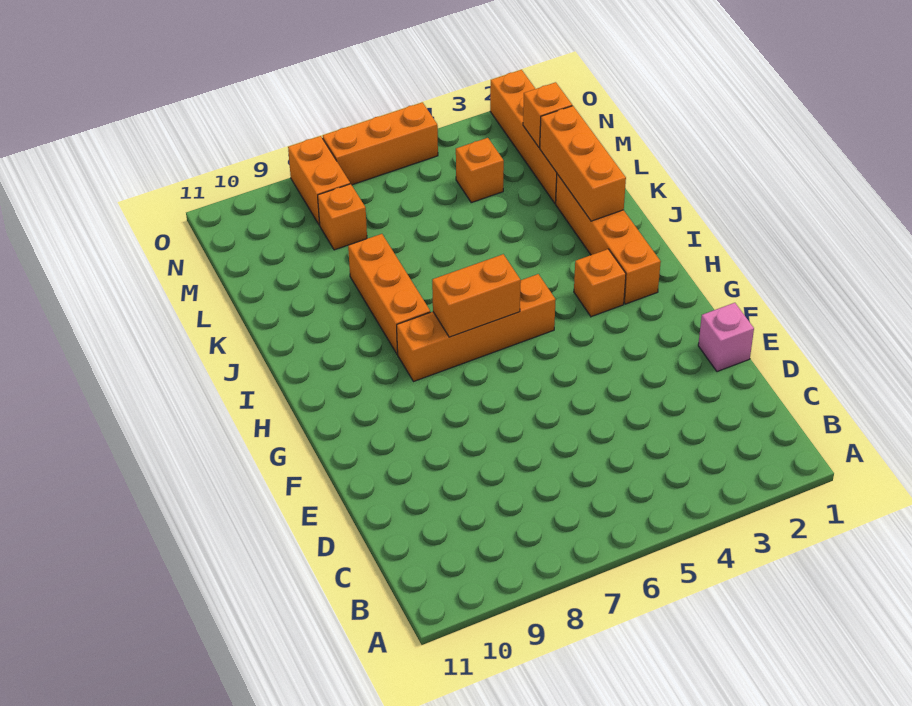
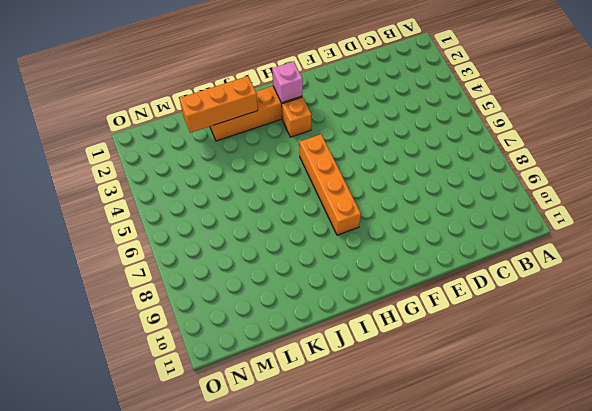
pink brick H2 level 2 -> pink brick E1 level 1
none -> orange brick I8:K8 level 1
none -> orange brick L2:O2 level 1
none -> orange brick M4 level 1

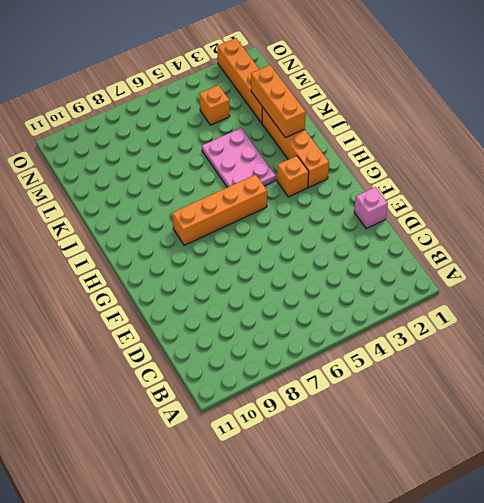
pink plate I4:K5 level 1 -> none
none -> orange brick I8:K8 level 1
none -> orange brick M8 level 1
none -> orange brick N8:O8 level 1

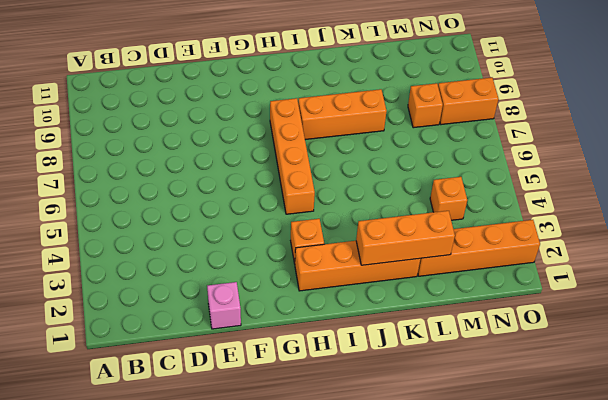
none -> orange brick O5:O7 level 1
none -> orange brick H6:H7 level 2
none -> orange brick M2 level 2

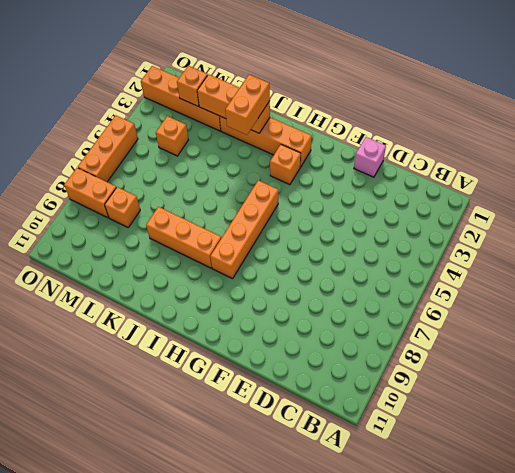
orange brick J2:J3 level 3 -> orange brick H6:H7 level 2

